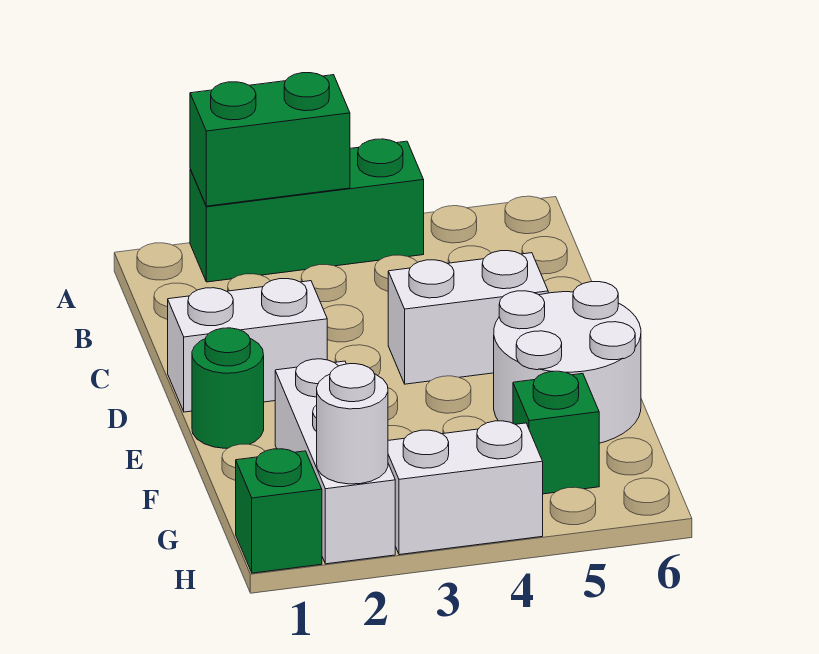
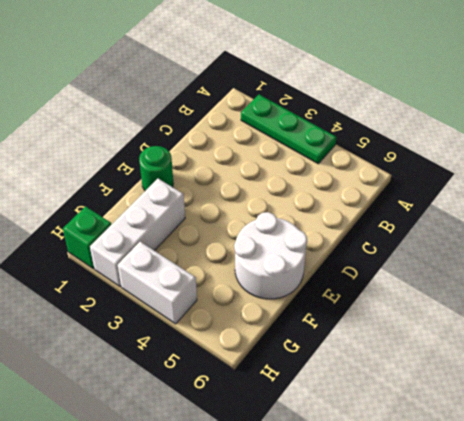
green plate A2:A4 level 1 -> green brick A2:A4 level 1
none -> white brick D1:D2 level 1
none -> white brick D4:D5 level 1

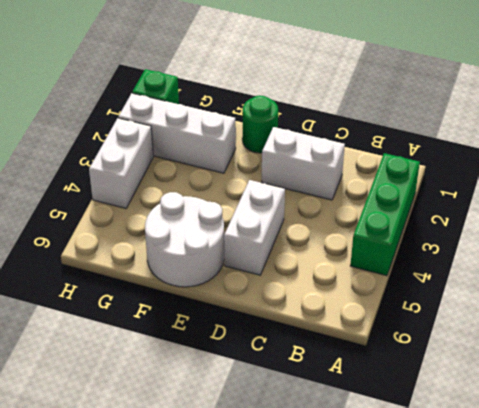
white brick C2:D2 level 1 -> white brick D1:D2 level 1
none -> green brick G5 level 1
none -> green brick A2:A3 level 2

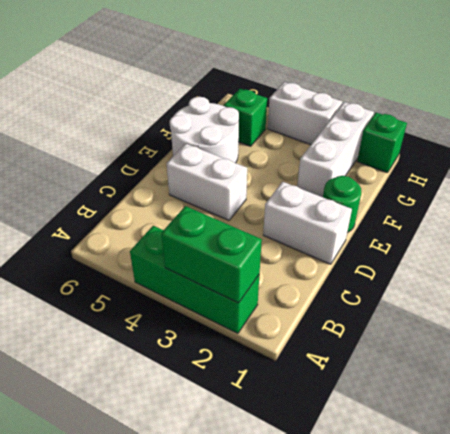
none -> white round brick H2 level 2

